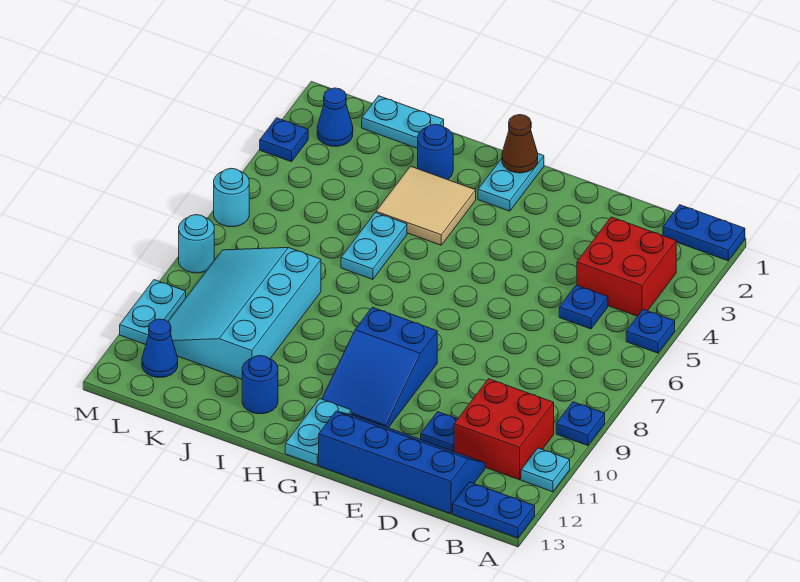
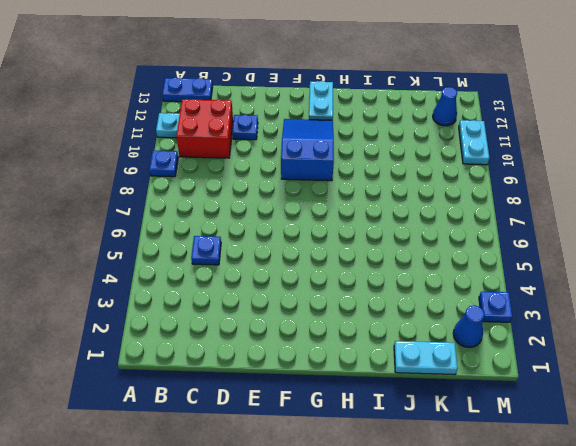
none -> blue plate A1:B1 level 1
none -> blue plate A5 level 1
none -> red brick B3:C4 level 1

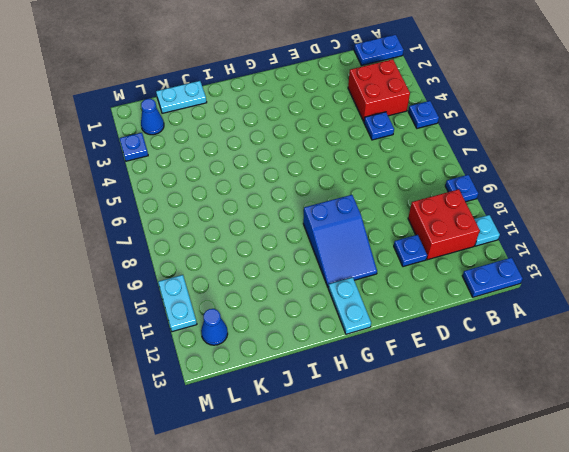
none -> blue slope C12:F13 level 1 top 13
none -> cyan plate G1:G2 level 1
none -> tan tile H3:I4 level 1

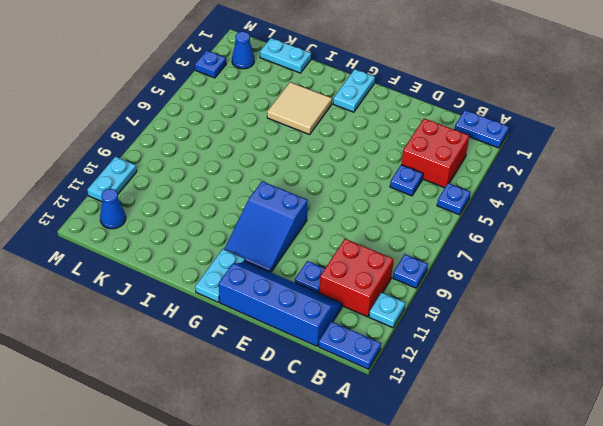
none -> blue round brick I2 level 1
none -> cyan plate I5:I6 level 1
none -> blue round brick I12 level 1

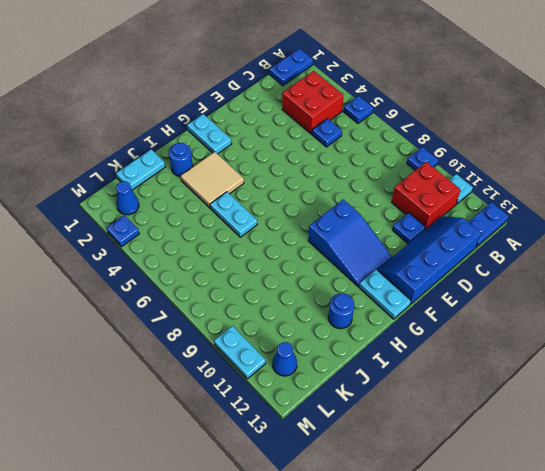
none -> cyan slope J8:L11 level 1 top J
none -> cyan round brick M6 level 1
none -> cyan round brick M8 level 1

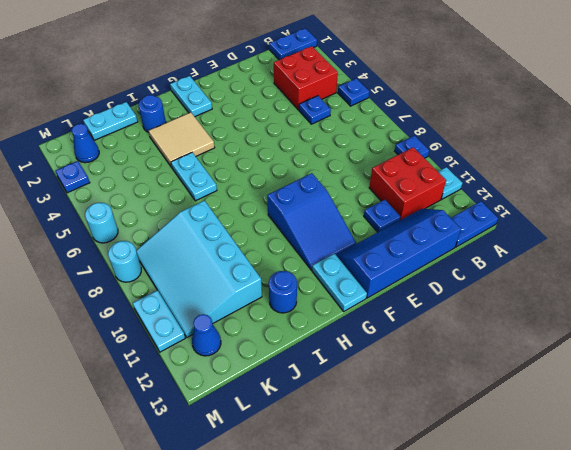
none -> brown cone G1 level 2

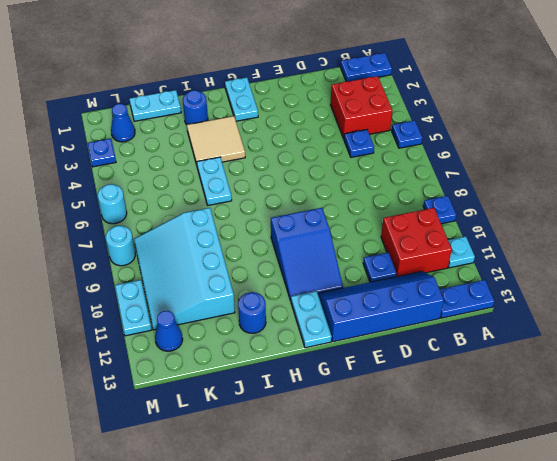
none -> brown cone G1 level 2

